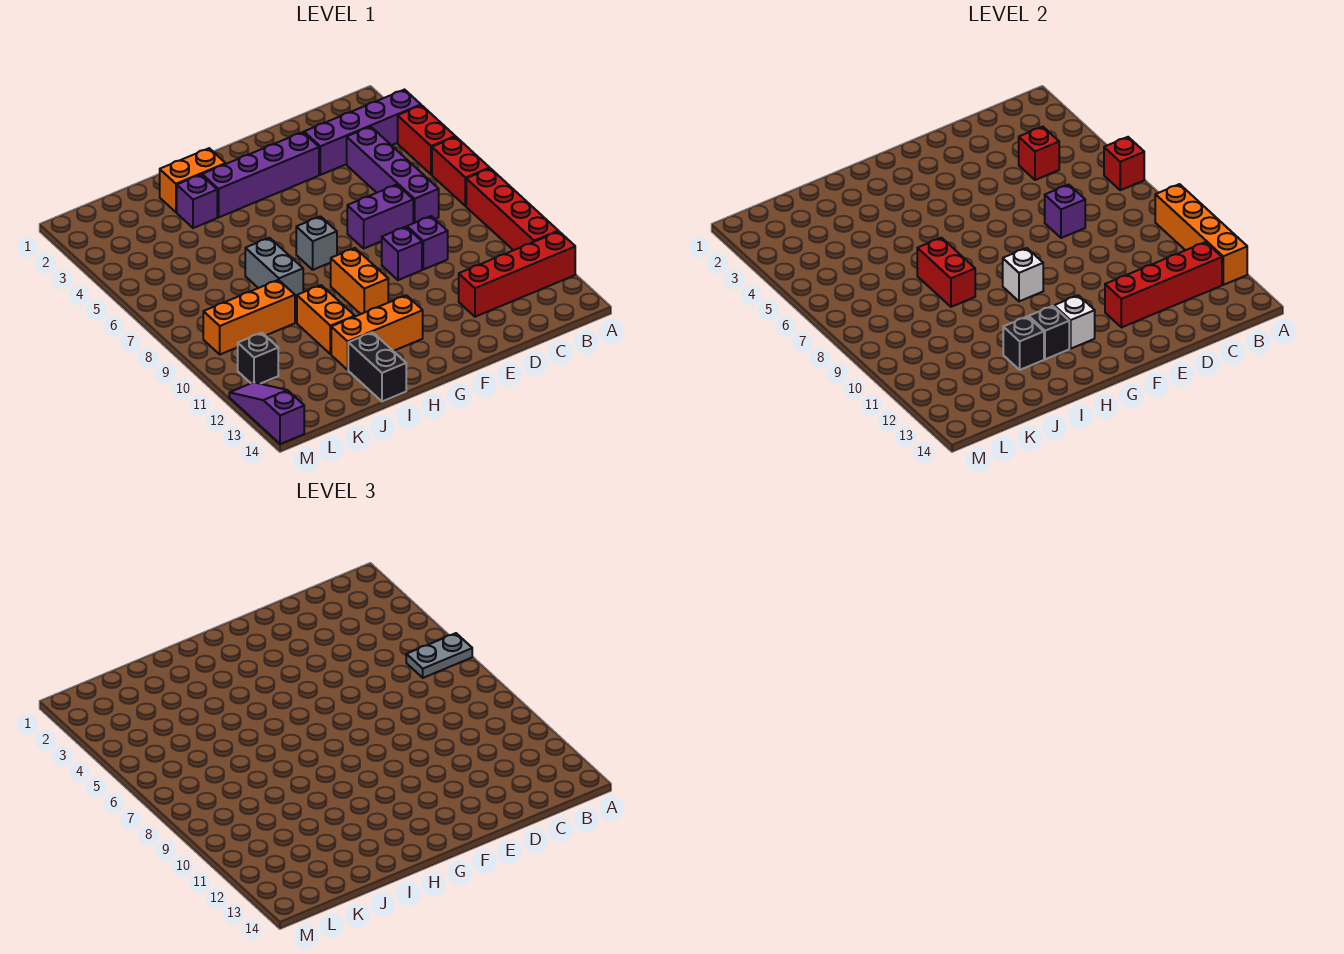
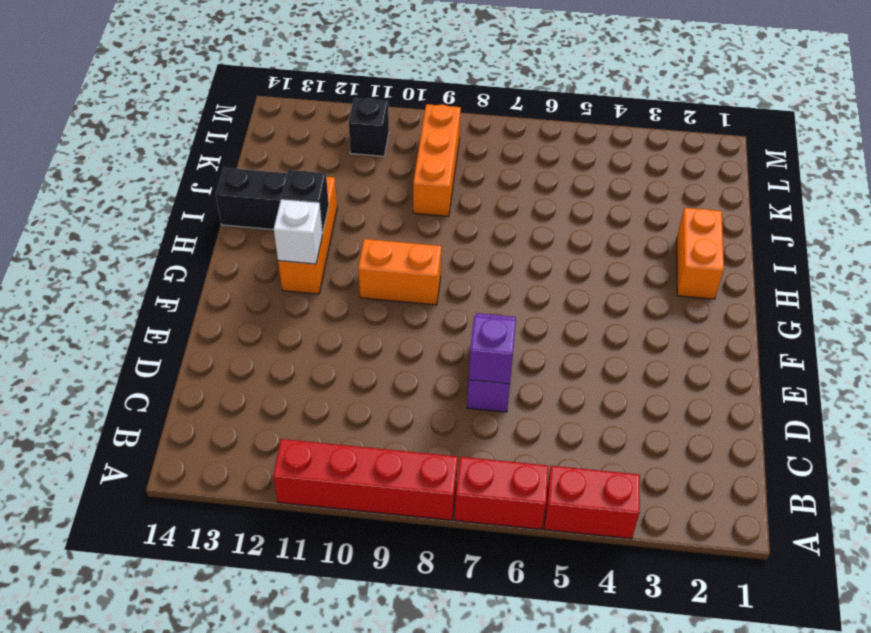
none -> purple brick A3:D3 level 1
none -> red brick A12:D12 level 1
none -> purple brick C4:C7 level 1
none -> purple brick D9 level 1

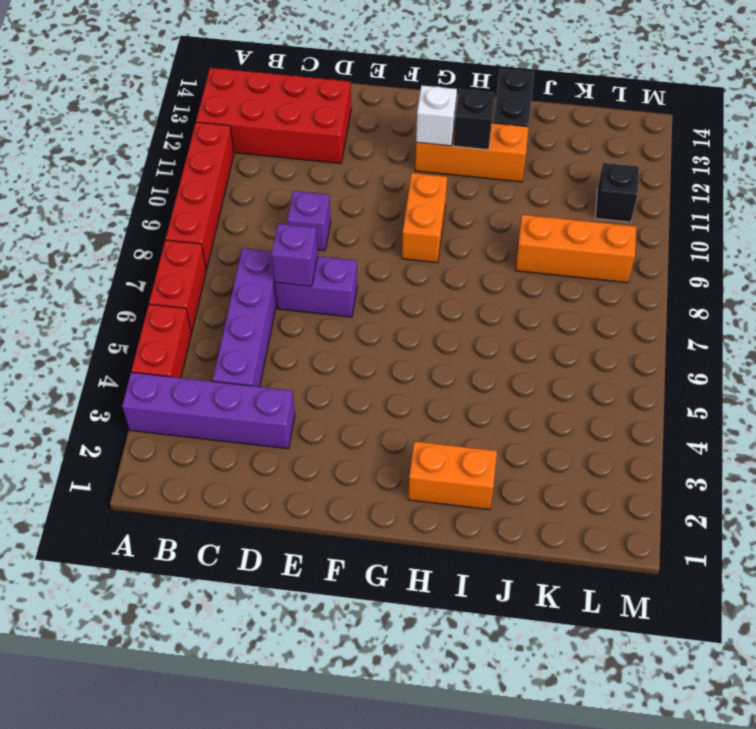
red brick A12:D13 level 1 -> red brick A12:D12 level 1
none -> purple brick E3:H3 level 1
none -> purple brick E9 level 1
none -> grey brick G7 level 1
none -> purple brick I3 level 1

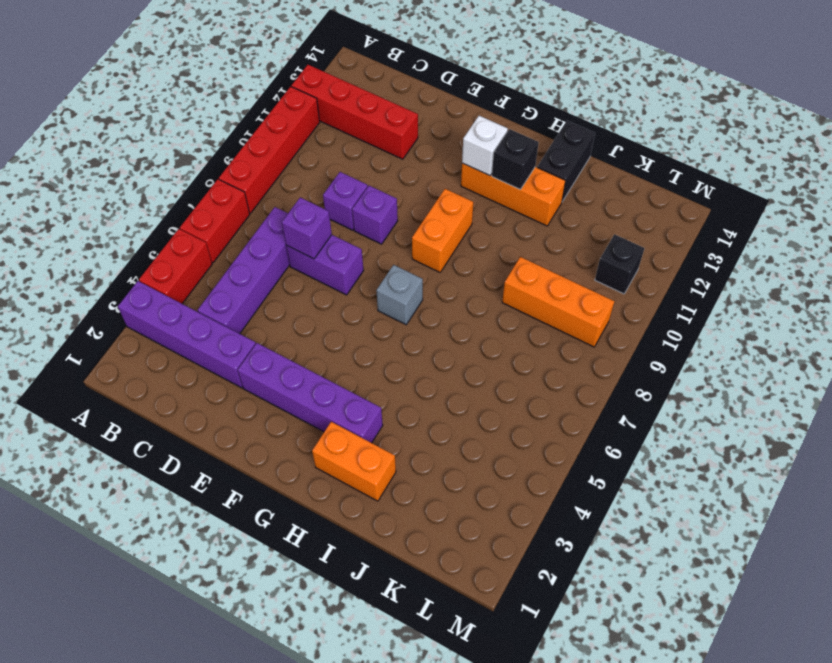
none -> purple brick I3 level 1
none -> grey brick I7:I8 level 1
none -> orange brick I10:I11 level 1
none -> purple slope M12:M14 level 1 top 14

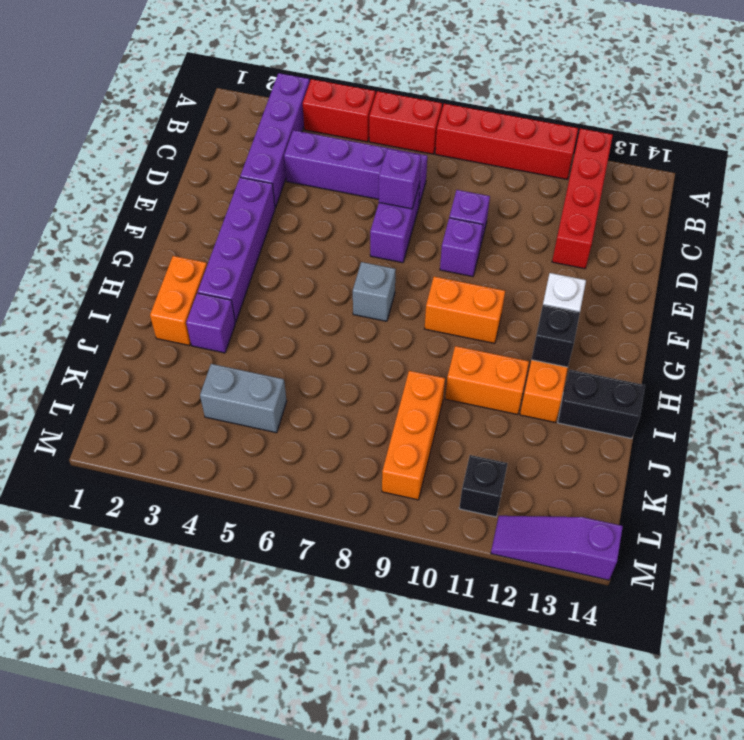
grey brick K4:K5 level 1 -> grey brick I7:I8 level 1
none -> red brick A6 level 2
none -> orange brick A9:A12 level 2
none -> red brick B12:E12 level 2
none -> red brick C4 level 2

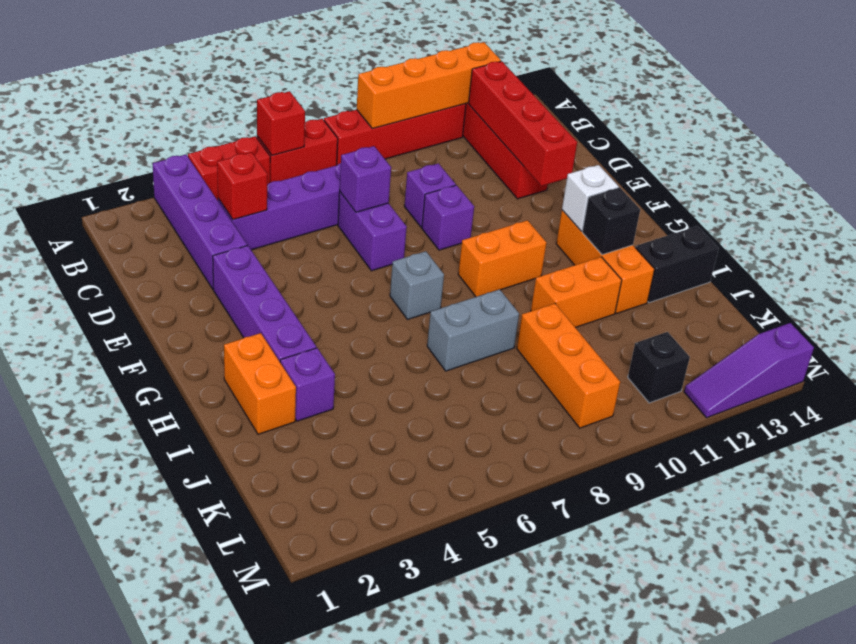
none -> white brick G9 level 2
none -> red brick I7:I8 level 2
none -> black brick I12 level 2
none -> grey plate A6:B6 level 3

